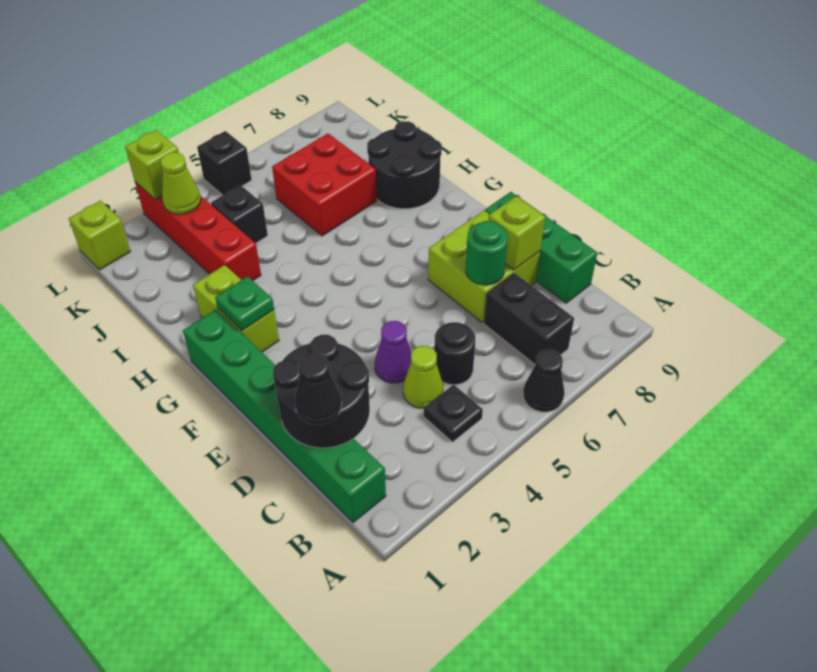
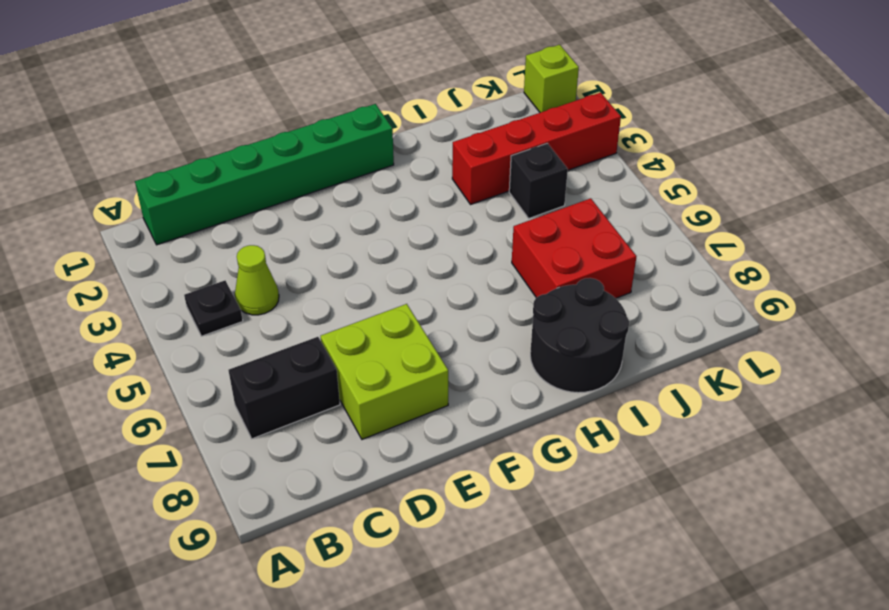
none -> black cone A6 level 1
none -> black round brick C5 level 1
none -> green brick C9:E9 level 1

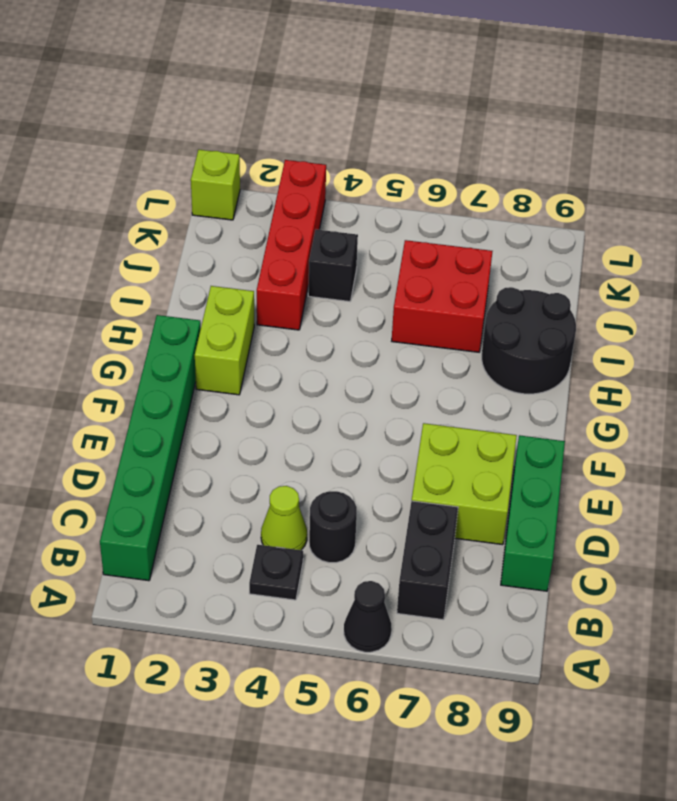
none -> purple cone D4 level 1
none -> black brick L5 level 1
none -> black round brick C1:D2 level 2

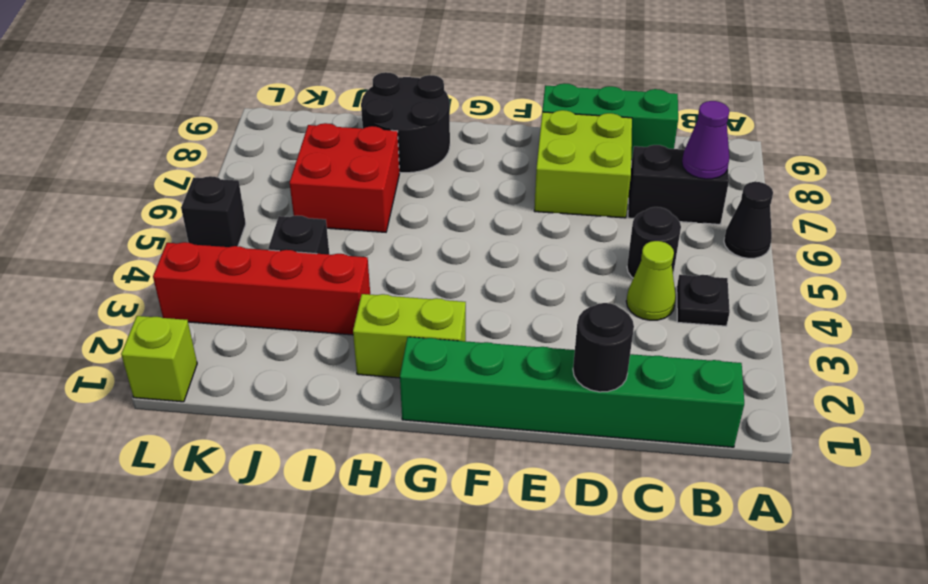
purple cone B7 level 2 -> purple cone D4 level 1
black round brick D1 level 2 -> black round brick C1:D2 level 2
none -> green round brick D7 level 2
none -> lime brick D8 level 2
none -> green plate G2 level 2

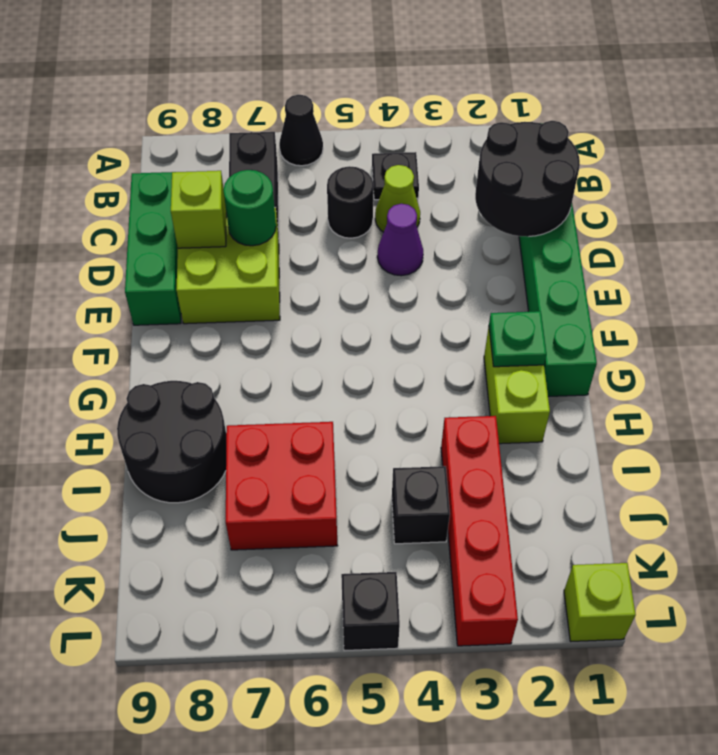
none -> lime cone K3 level 2
none -> lime brick L3 level 2
none -> black cone C1 level 3

